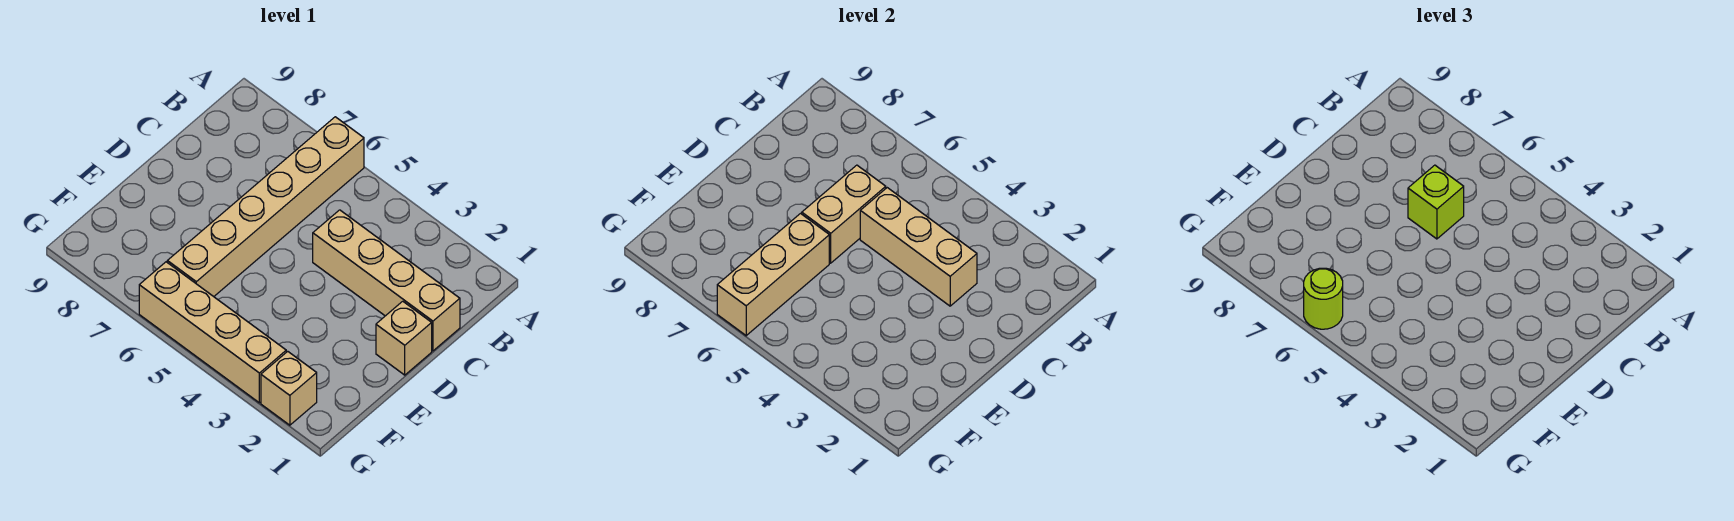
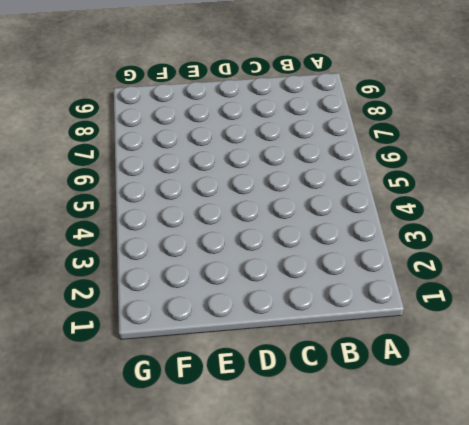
none -> tan brick A6:F6 level 1
none -> tan brick C1:C4 level 1

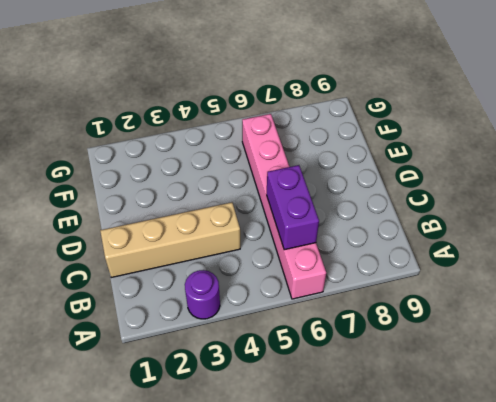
purple round brick A3 level 1 -> none
pink brick A6:F6 level 1 -> tan brick A6:F6 level 1
purple brick B6:C6 level 2 -> tan brick C6:D6 level 2
none -> tan brick D1 level 1
none -> tan brick G2 level 1

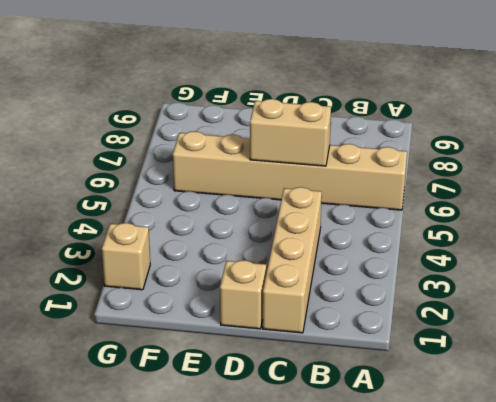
none -> tan brick G3:G6 level 1
none -> tan brick C3:C5 level 2

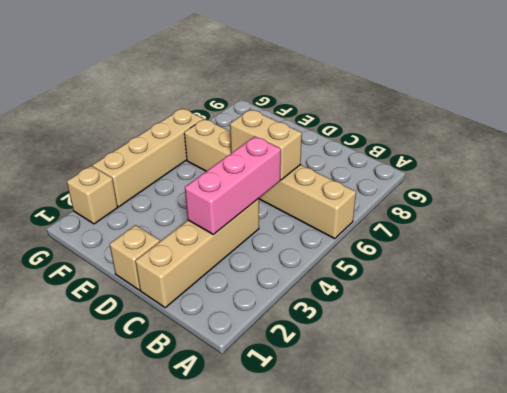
pink brick C3:C5 level 2 -> tan brick C3:C5 level 2
none -> tan brick E6:G6 level 2
none -> lime brick C6 level 3

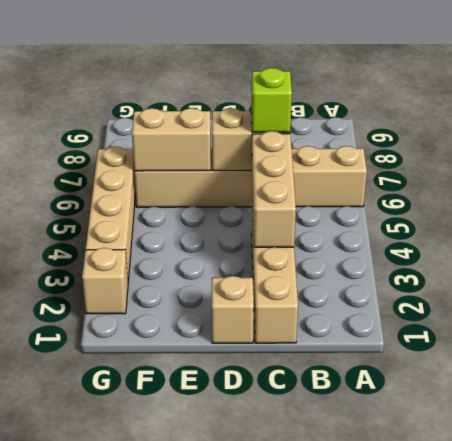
tan brick E6:F6 level 2 -> tan brick E6:G6 level 2
none -> lime round brick G6 level 3

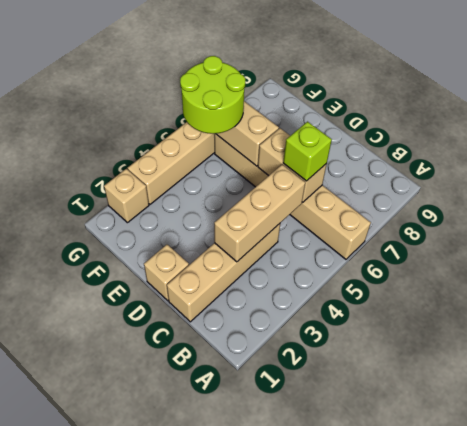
lime round brick F5:G6 level 3 -> lime round brick G6 level 3

